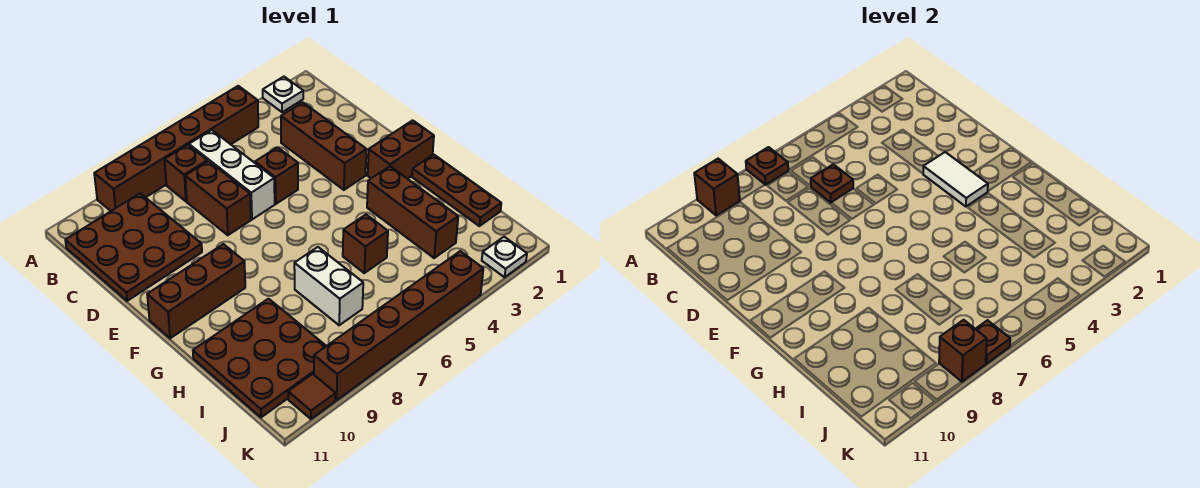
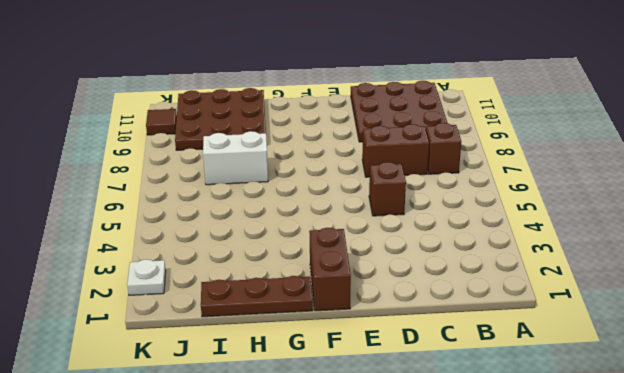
none -> white plate A2 level 1
none -> brown brick A4:A9 level 1
none -> white brick B6:D6 level 1

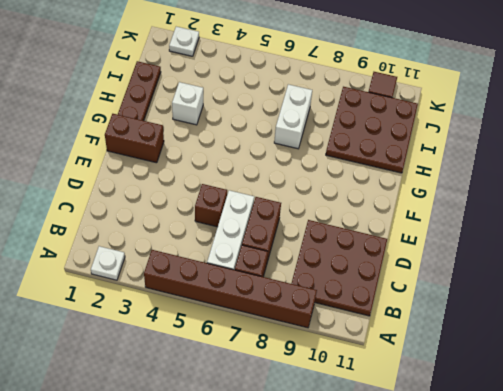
white brick H3 level 1 -> brown brick G3:I3 level 1
none -> brown brick C3:E3 level 1
none -> brown brick F9:F11 level 1
none -> brown brick H5 level 1

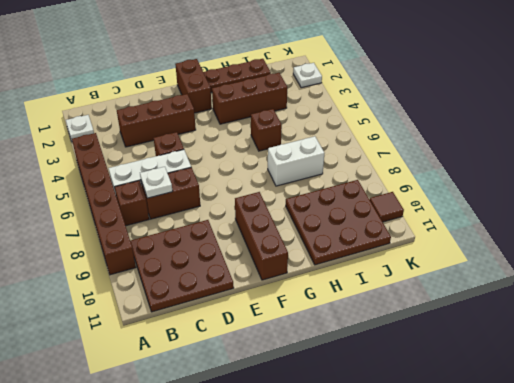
white plate C7 level 2 -> none
none -> brown brick K4:K9 level 1
none -> brown plate A7 level 2
none -> brown brick A9 level 2

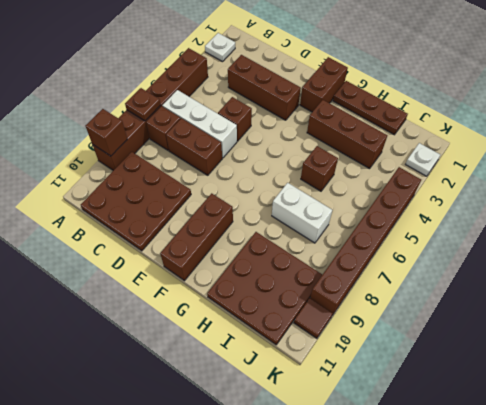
none -> brown plate C6 level 2
none -> white tile E3:F3 level 2
none -> brown plate K7 level 2

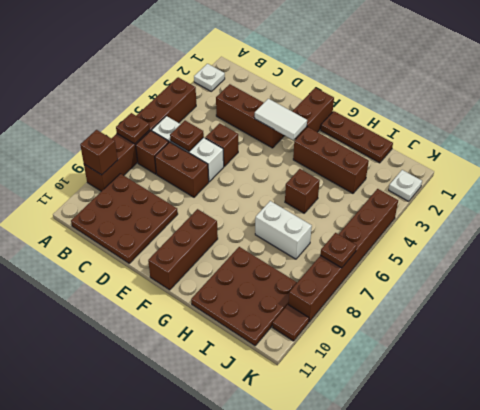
none -> brown brick K8 level 2

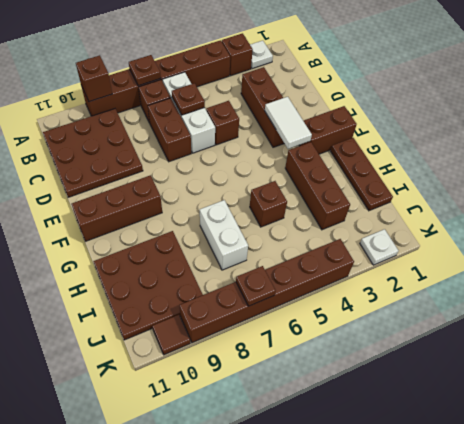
brown brick A3 level 1 -> brown brick K8 level 2

